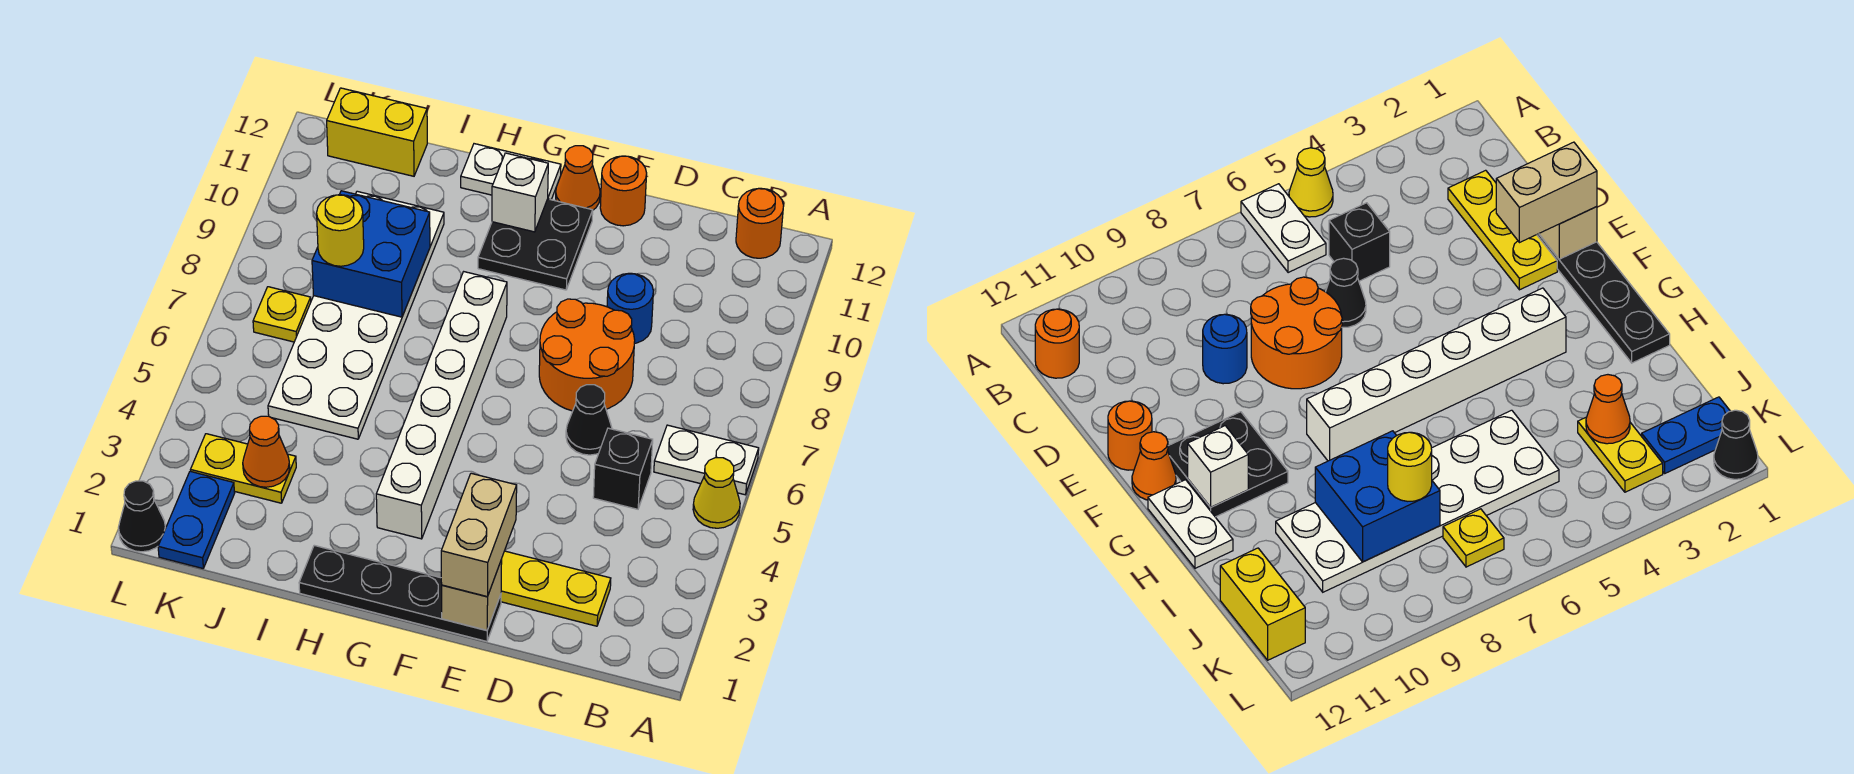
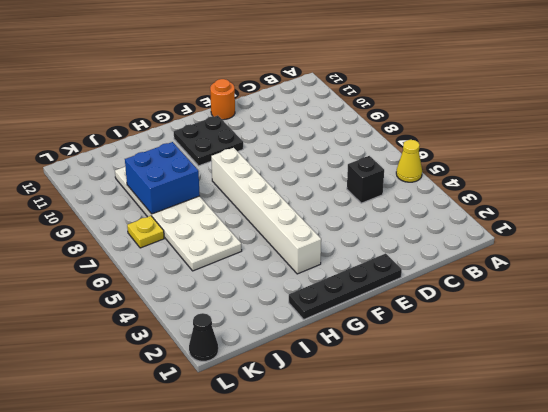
none -> white plate A6:B6 level 1
none -> orange round brick B12 level 1
none -> yellow plate C2:E2 level 1

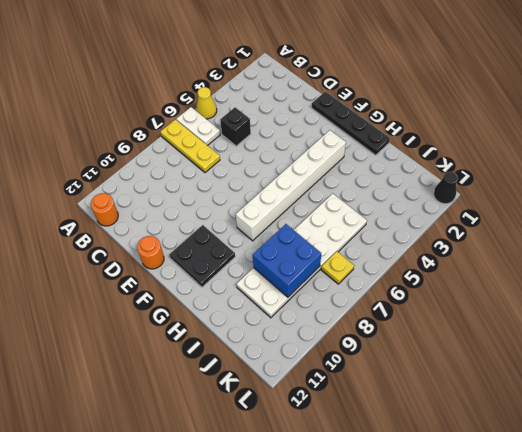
yellow plate A7:C7 level 1 -> yellow plate C2:E2 level 1
none -> black cone D6 level 1
none -> orange round brick D7:E8 level 1
none -> blue round brick D9 level 1

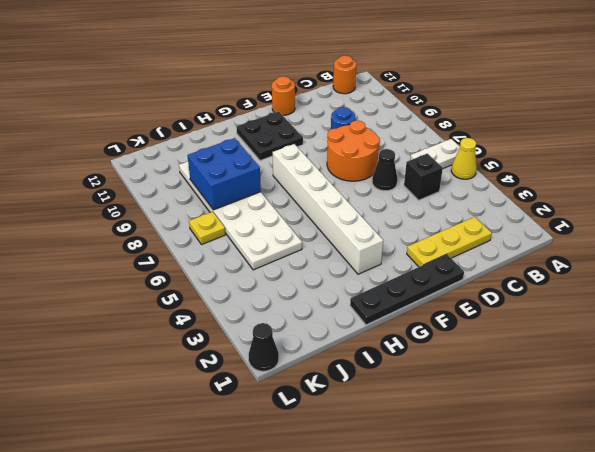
none -> orange cone F12 level 1
none -> white plate G12:H12 level 1
none -> yellow plate J3:K3 level 1

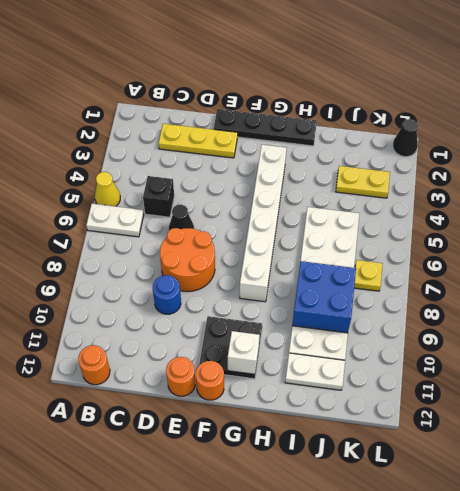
orange round brick F12 level 1 -> orange cone F12 level 1
white plate I11:J11 level 1 -> white plate G12:H12 level 1
none -> yellow brick J12:K12 level 1
none -> blue plate K1:K2 level 1
none -> tan brick E1 level 2

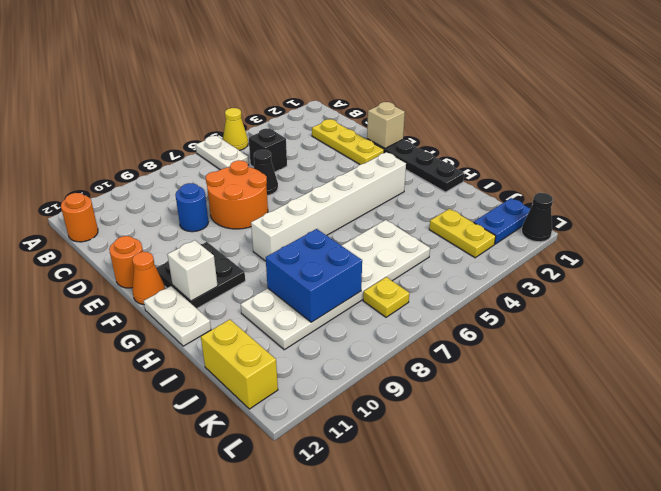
none -> orange cone J3 level 2
none -> tan brick E1:E2 level 3
none -> yellow round brick J8 level 3

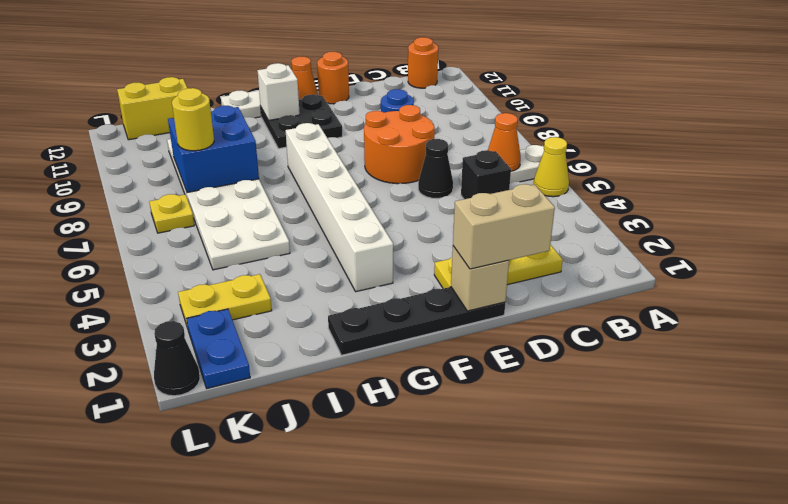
orange cone B6 level 2 -> orange cone J3 level 2
tan brick D1:E1 level 3 -> tan brick E1:E2 level 3

